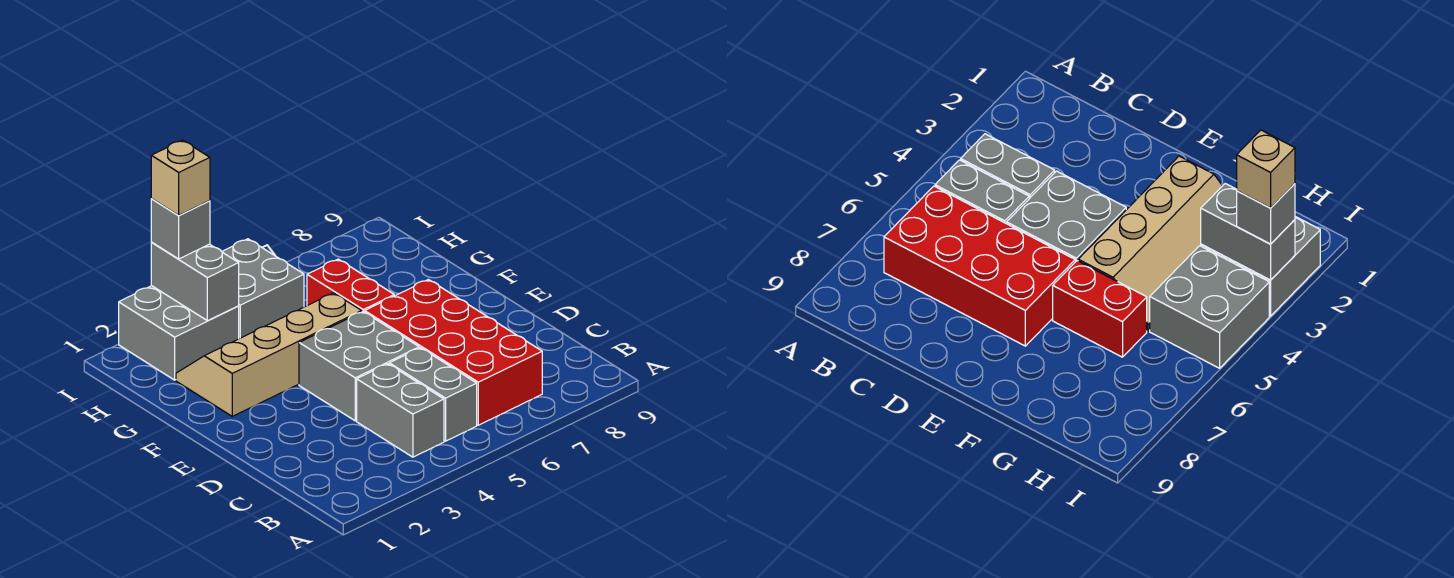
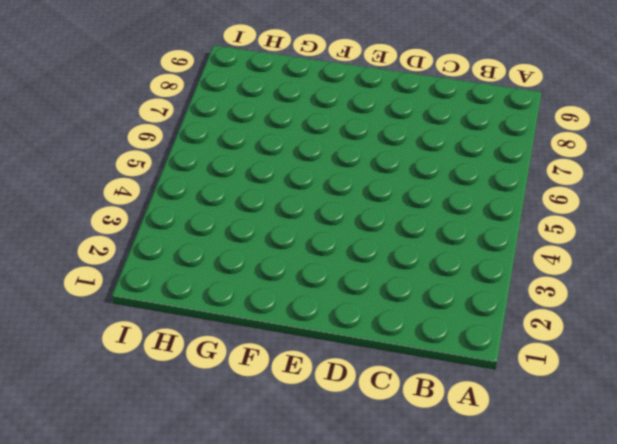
none -> grey brick B4:C4 level 1
none -> grey brick B5:C5 level 1

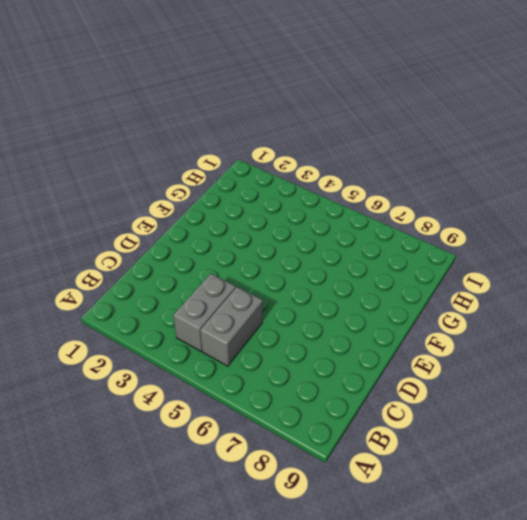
none -> red brick B6:E7 level 1
none -> grey brick D4:E5 level 1

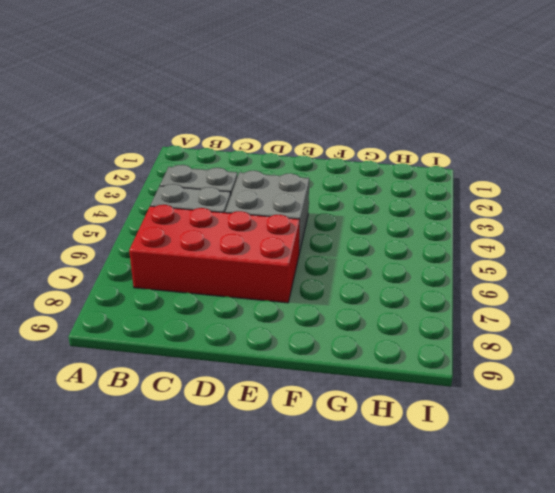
none -> tan slope F2:G5 level 1 top F
none -> red brick F6:G6 level 1

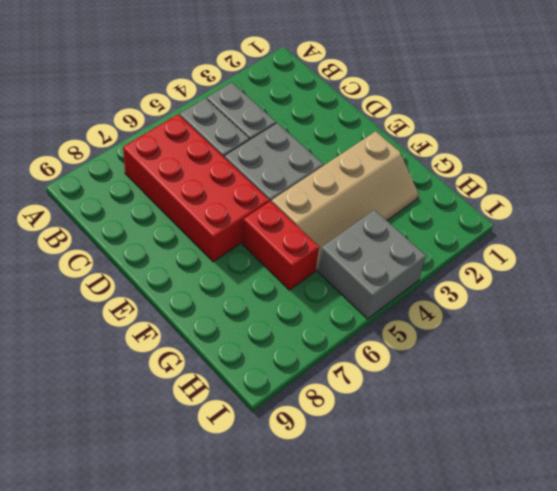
none -> grey brick H2:I3 level 1
none -> grey brick H3:I3 level 2

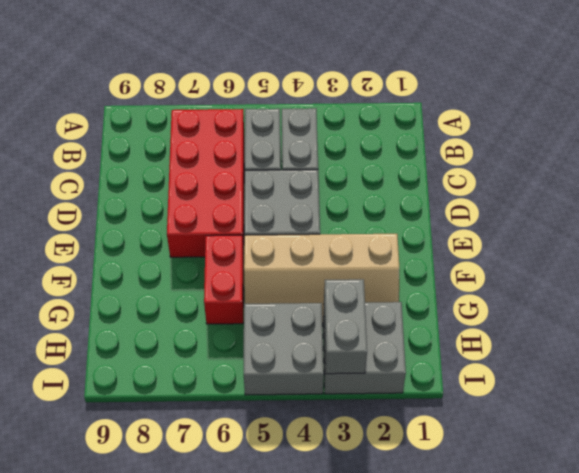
none -> grey brick I3 level 3
none -> tan brick I3 level 4

